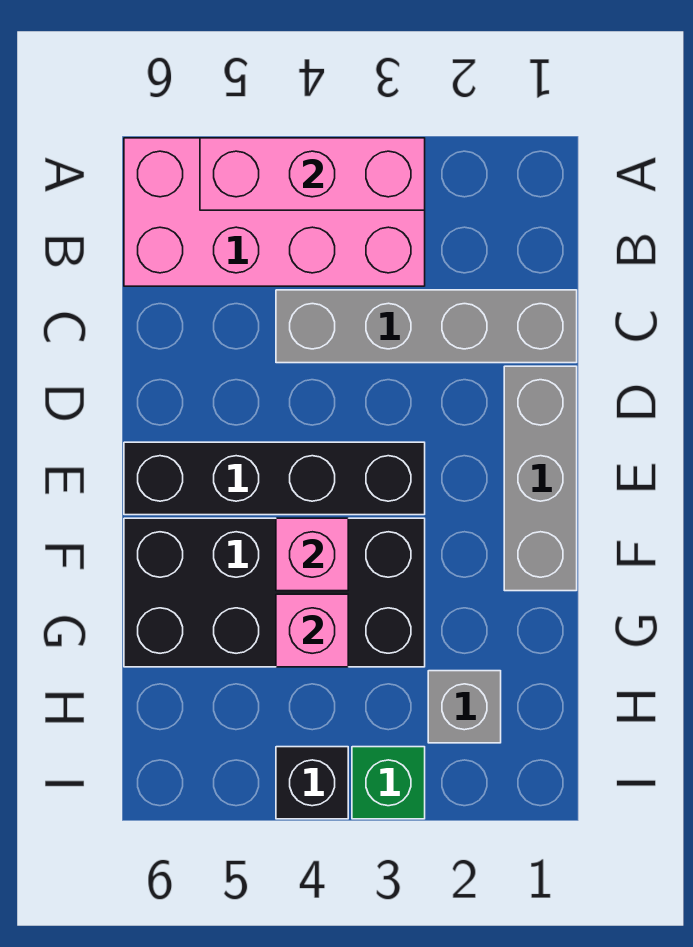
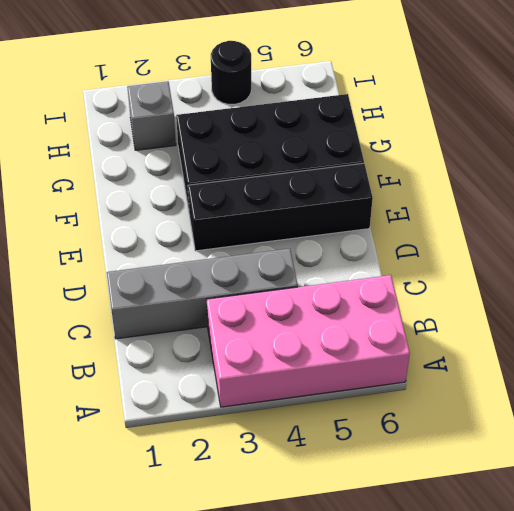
black round brick I4 level 1 -> black brick I4 level 1
none -> grey brick D1:F1 level 1
none -> green brick I3 level 1

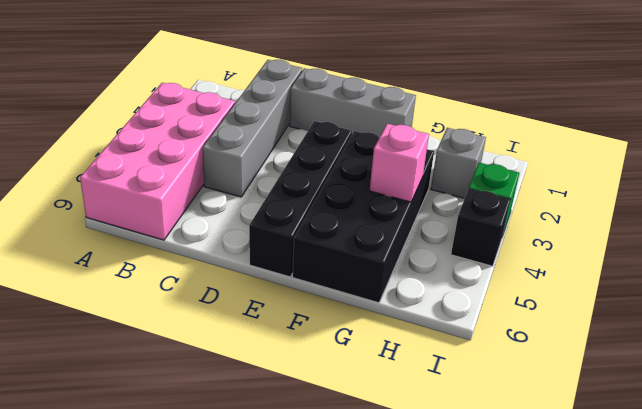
none -> pink brick A3:A5 level 2
none -> pink brick F4 level 2

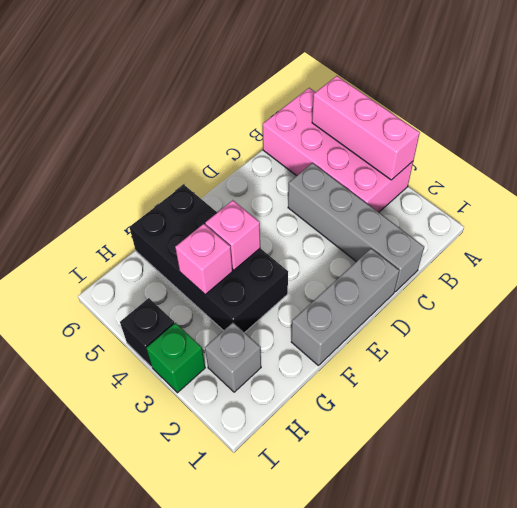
none -> black brick E3:E6 level 1

